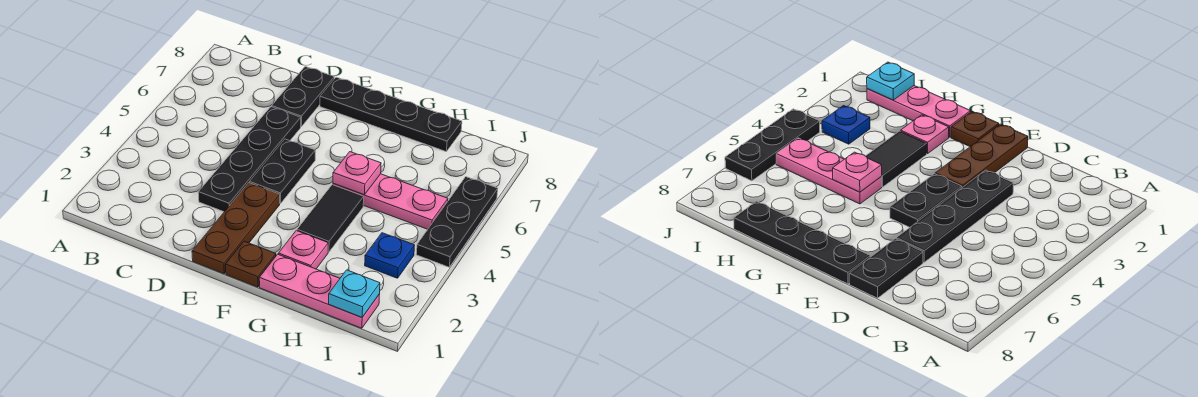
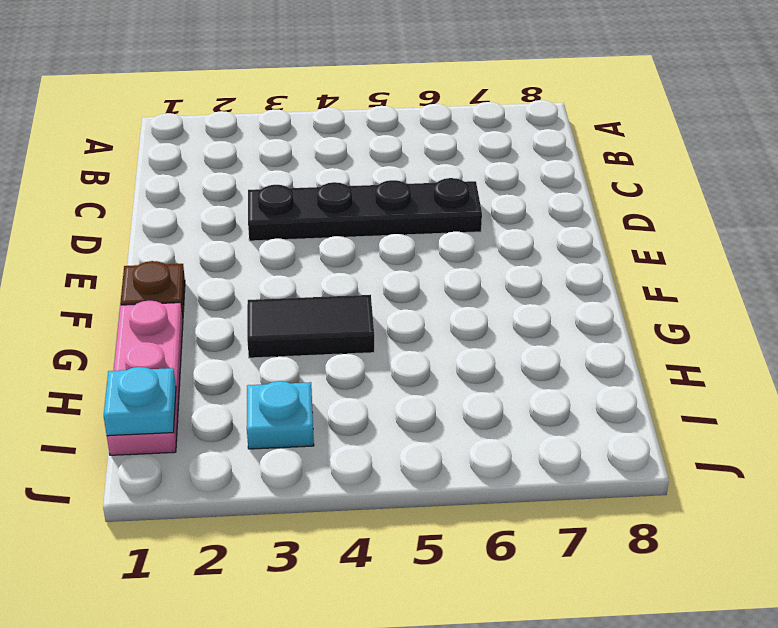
cyan plate I3 level 1 -> blue plate I3 level 1
none -> black plate D7:D8 level 1
none -> brown plate E1:E3 level 1
none -> black plate E4:E5 level 1

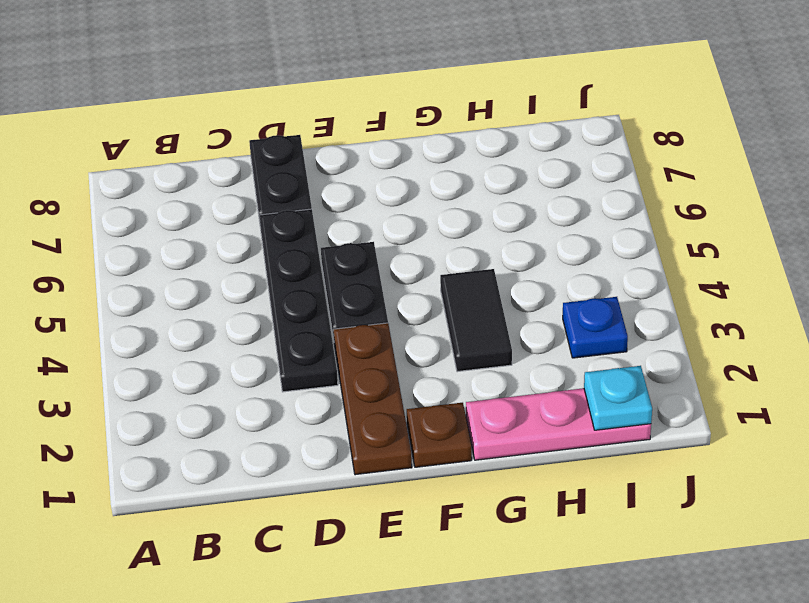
none -> black plate E8:H8 level 1
none -> pink plate G2 level 1
none -> pink plate G5:I5 level 1

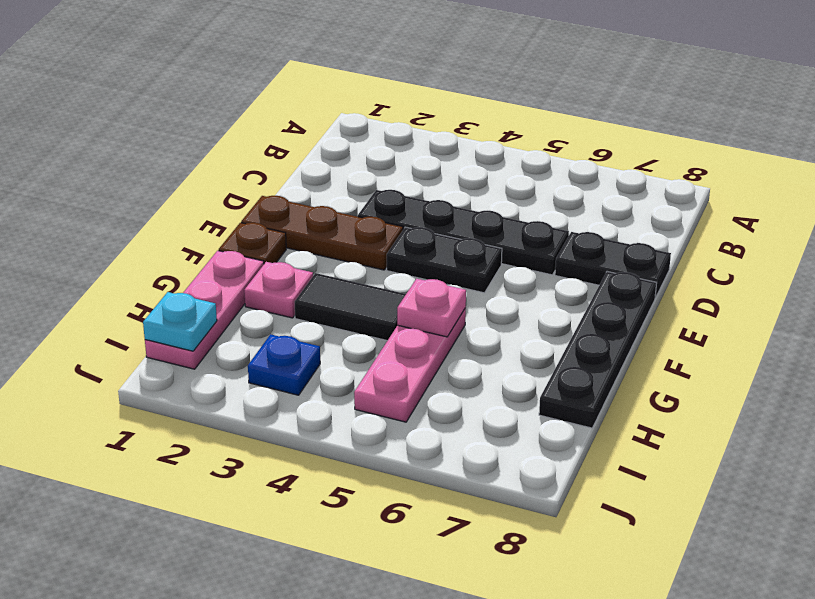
none -> black plate J4:J6 level 1

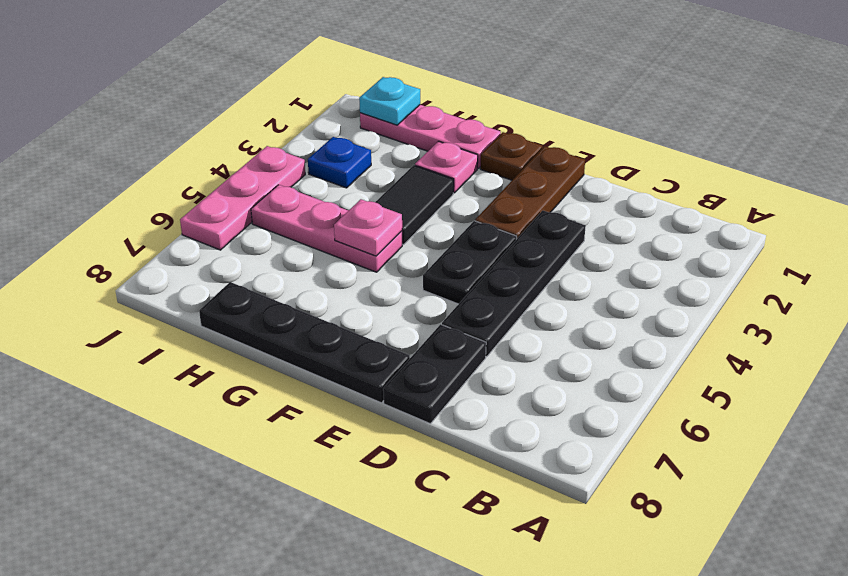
pink plate J4:J6 level 1 -> black plate J4:J6 level 1

